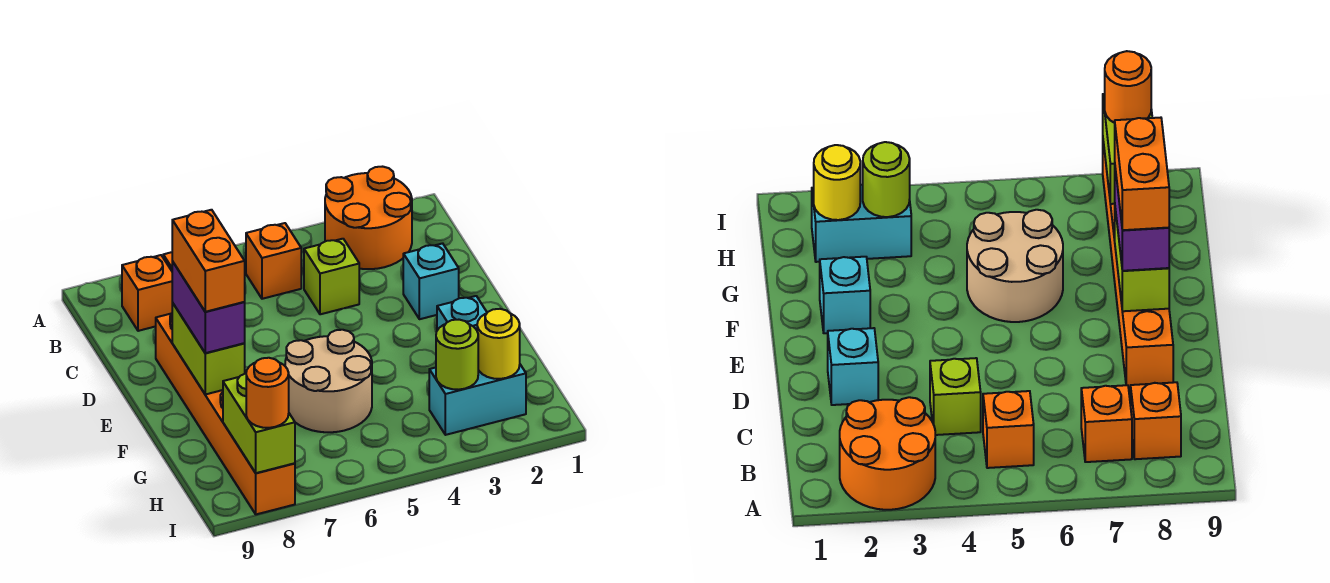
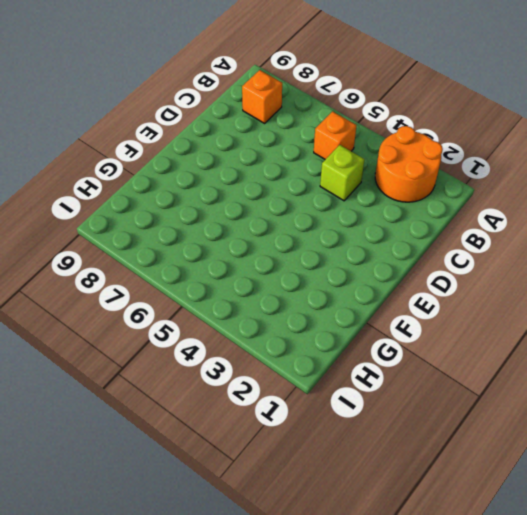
none -> orange brick B7 level 1
none -> cyan brick D2 level 1
none -> orange brick D8:I8 level 1

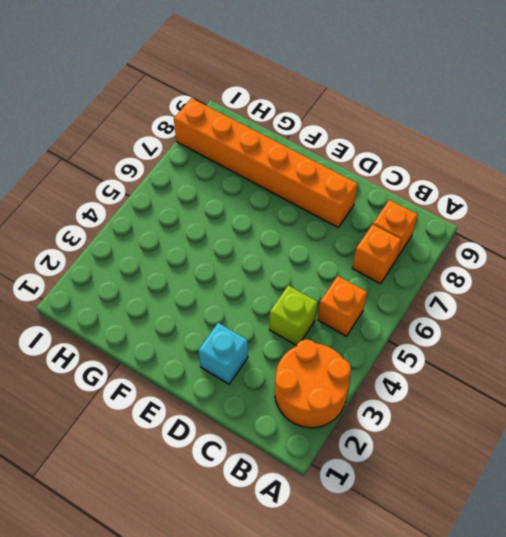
none -> cyan brick F2 level 1
none -> tan round brick F5:G6 level 1
none -> cyan brick H2:H3 level 1

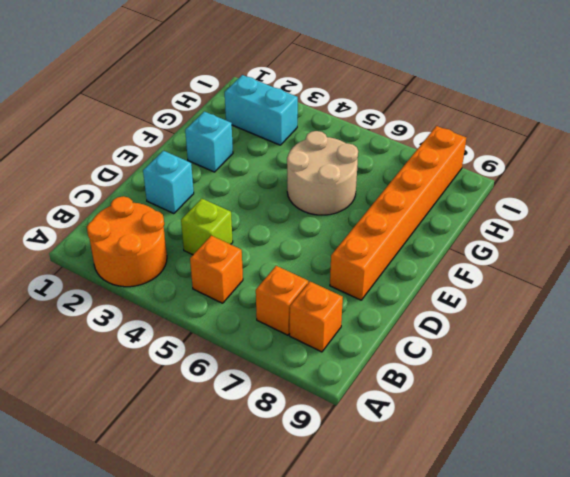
none -> lime brick E8:F8 level 2
none -> yellow round brick H2 level 2
none -> lime round brick H3 level 2

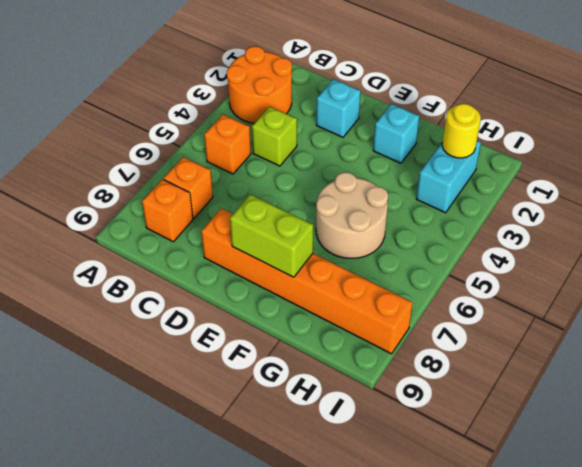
none -> lime round brick H3 level 2
none -> lime brick H8:I8 level 2
none -> purple brick E8:F8 level 3

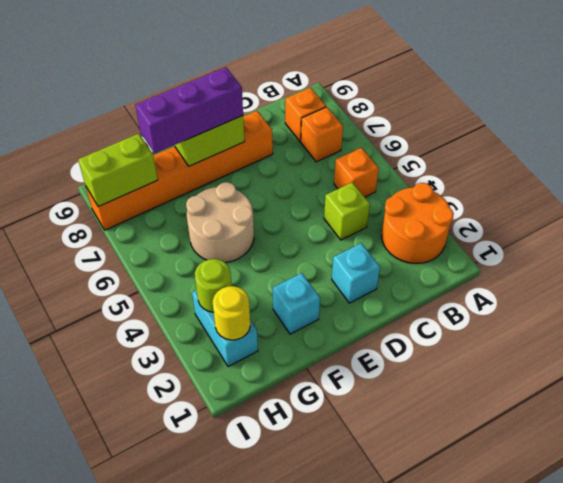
purple brick E8:G8 level 3 -> purple brick E8:F8 level 3
none -> orange round brick I8 level 3
none -> orange brick E8:F8 level 4

